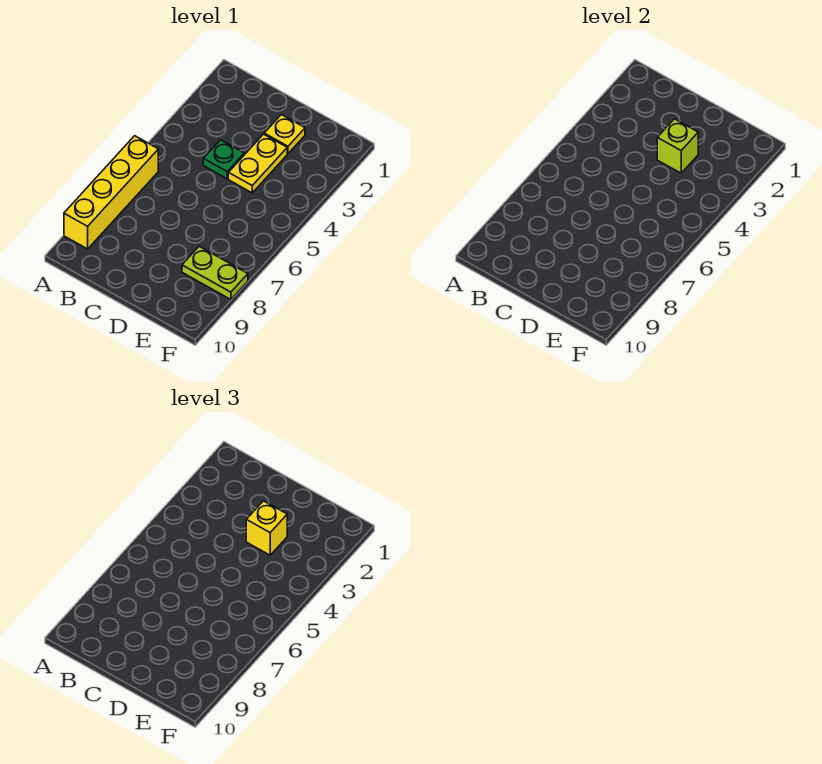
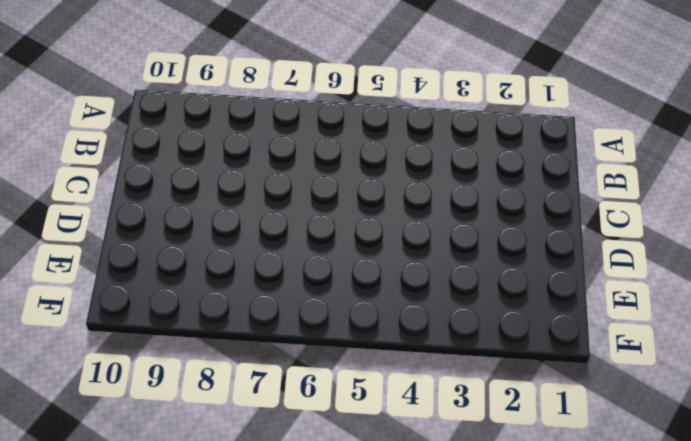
none -> yellow brick A6:A9 level 1
none -> green plate C4 level 1

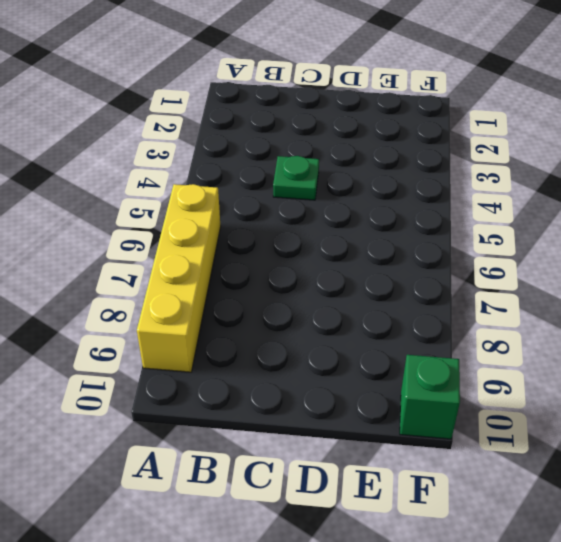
green brick F10 level 1 -> none
none -> yellow plate D2 level 1
none -> yellow plate D3:D4 level 1

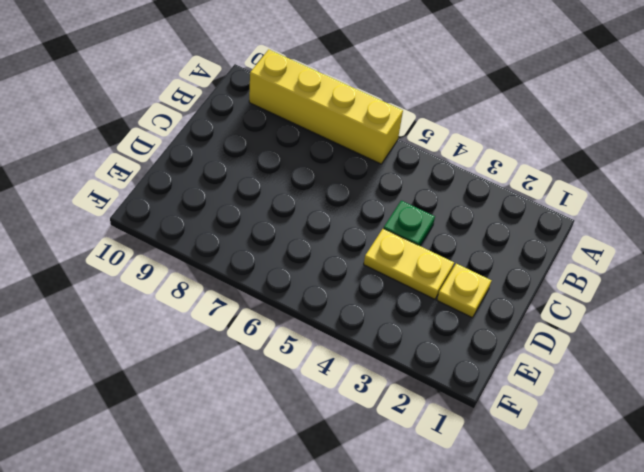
none -> lime plate E8:F8 level 1
none -> lime brick D3 level 2

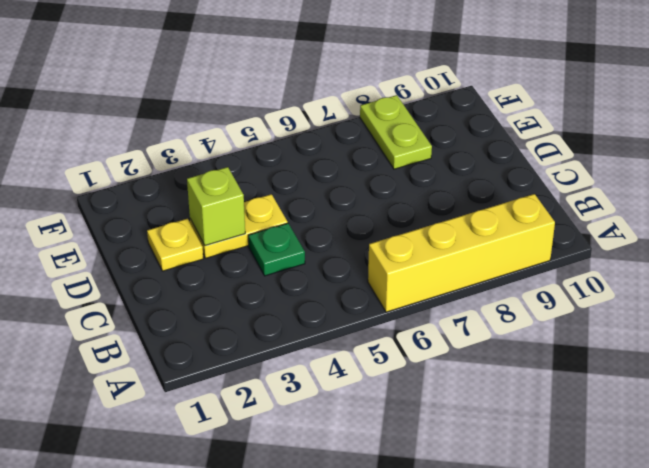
none -> yellow brick D3 level 3

